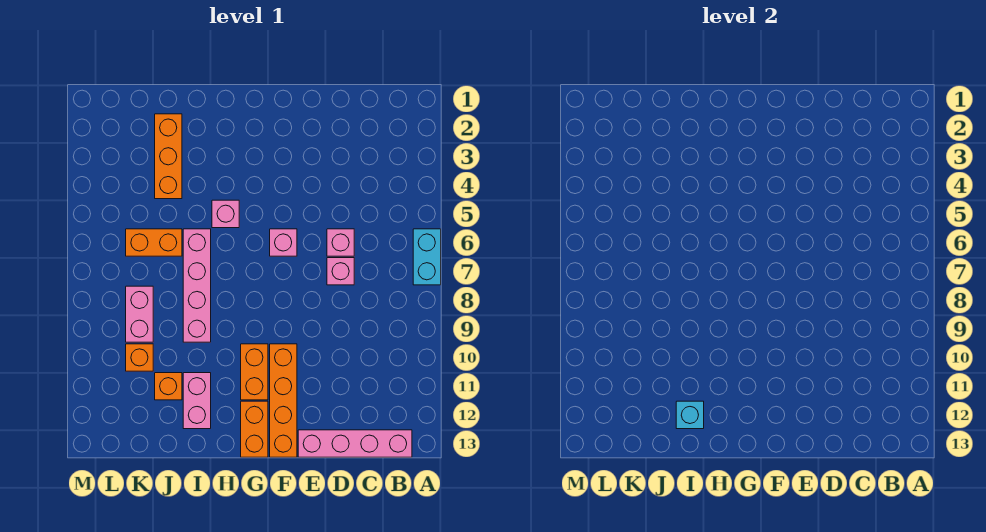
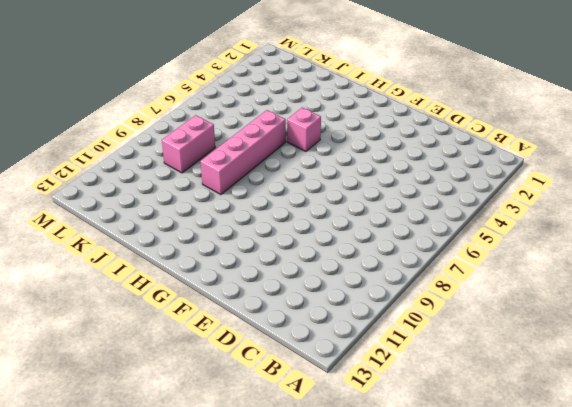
none -> cyan brick A6:A7 level 1
none -> pink brick B13:E13 level 1
none -> pink brick D6 level 1

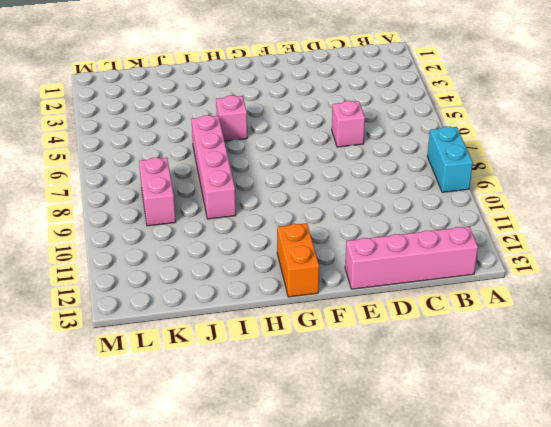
cyan brick A8:A9 level 1 -> cyan brick A6:A7 level 1
none -> pink brick D7 level 1
none -> pink brick F6 level 1
none -> orange brick F10:F13 level 1

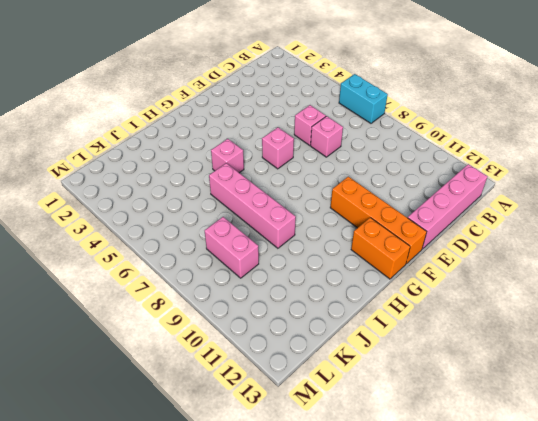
none -> orange brick G10:G11 level 1
none -> pink brick I11:I12 level 1
none -> orange brick J2:J4 level 1

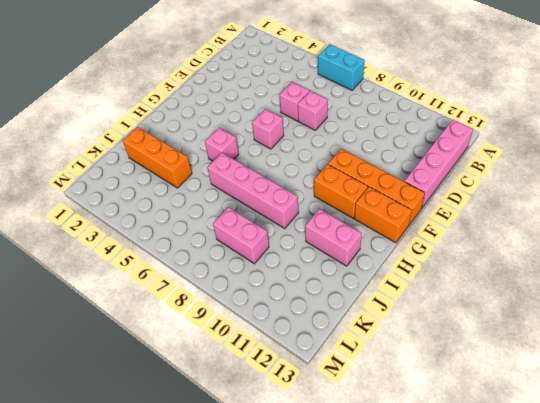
none -> orange brick J6:K6 level 1
none -> orange brick J11 level 1
none -> orange brick K10 level 1

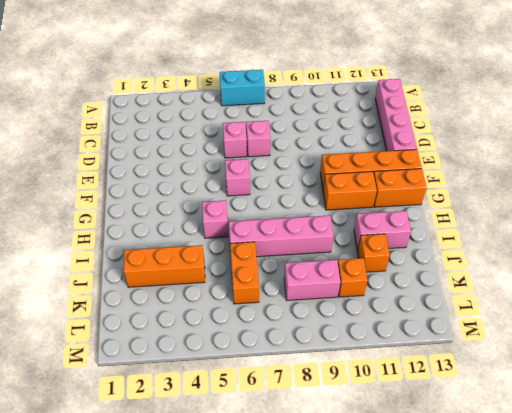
none -> cyan brick I12 level 2

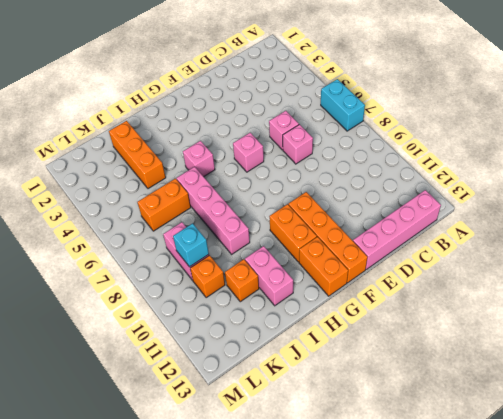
cyan brick K9 level 2 -> cyan brick I12 level 2

